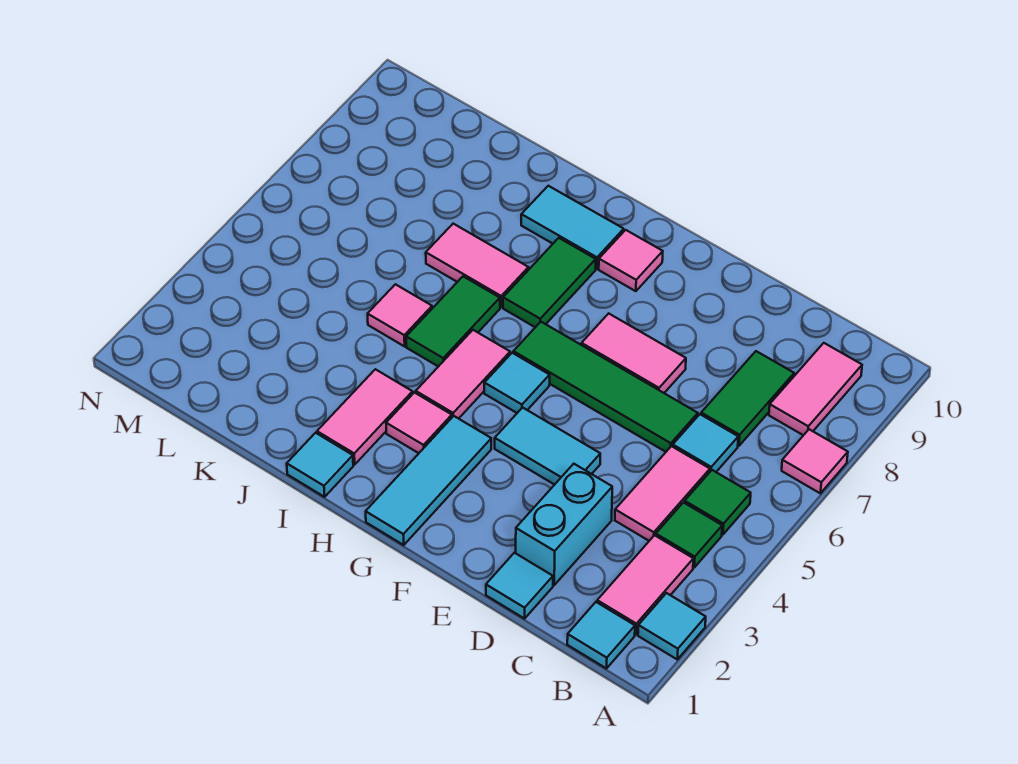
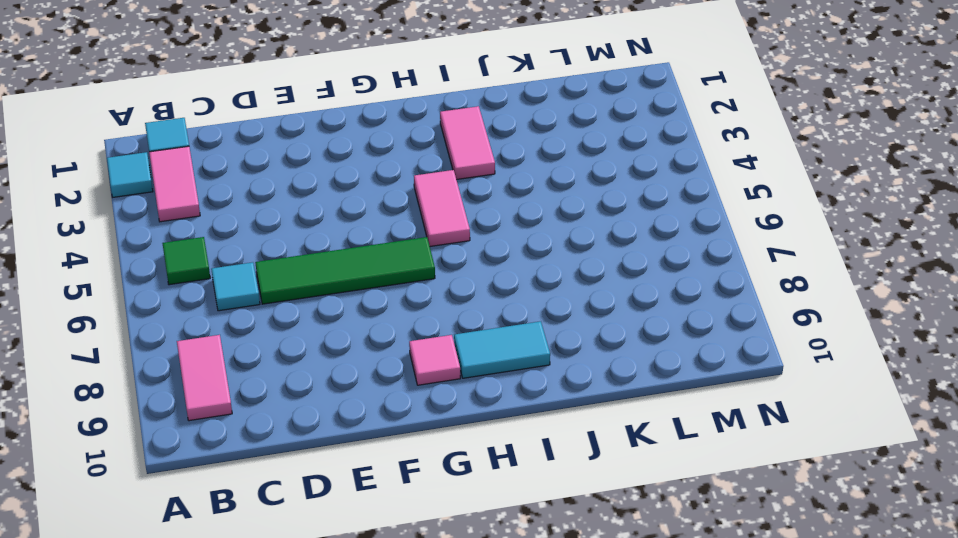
none -> pink tile A7 level 1
none -> green tile B4 level 1
none -> pink tile C4:C5 level 1

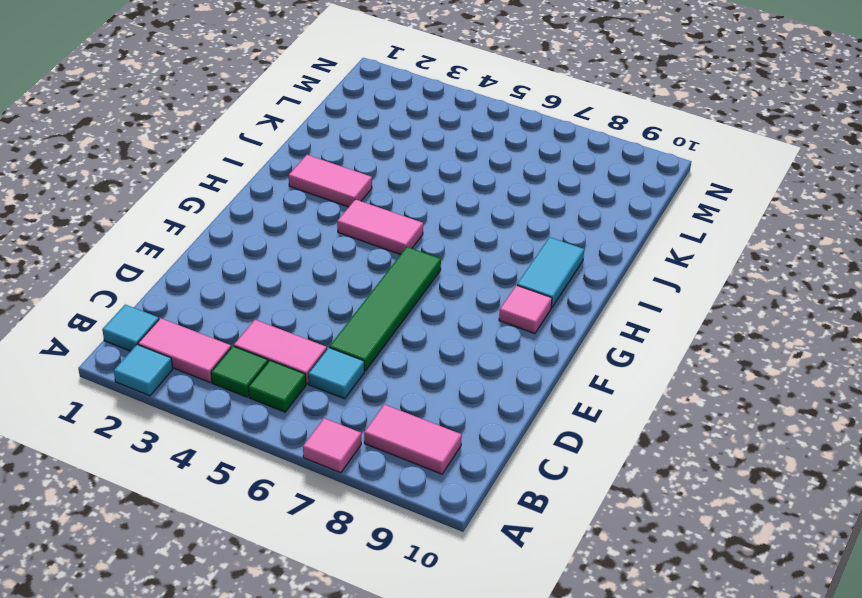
none -> green tile C7:C8 level 1
none -> cyan tile D1 level 1
none -> cyan brick D2:D3 level 1

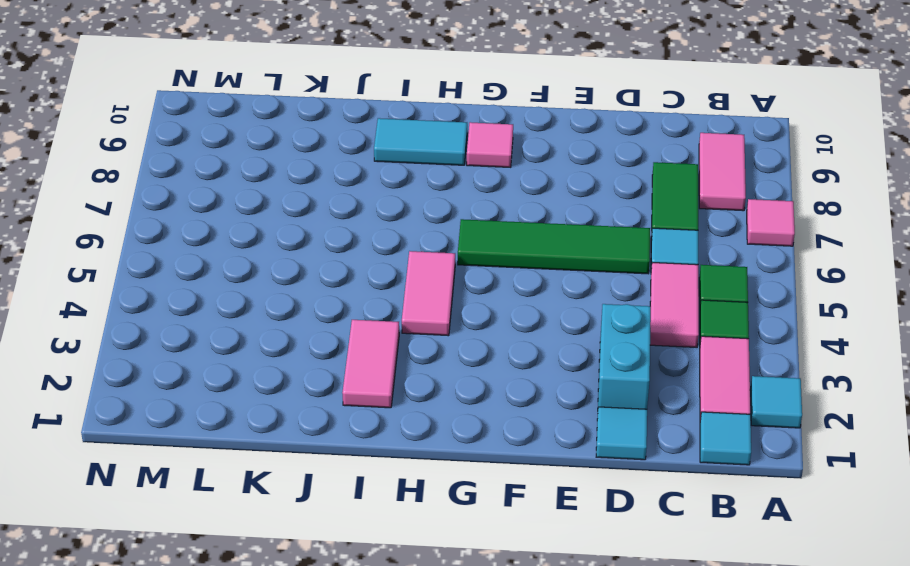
none -> cyan tile E4:F4 level 1
none -> pink tile E7:F7 level 1
none -> cyan tile G1:G3 level 1

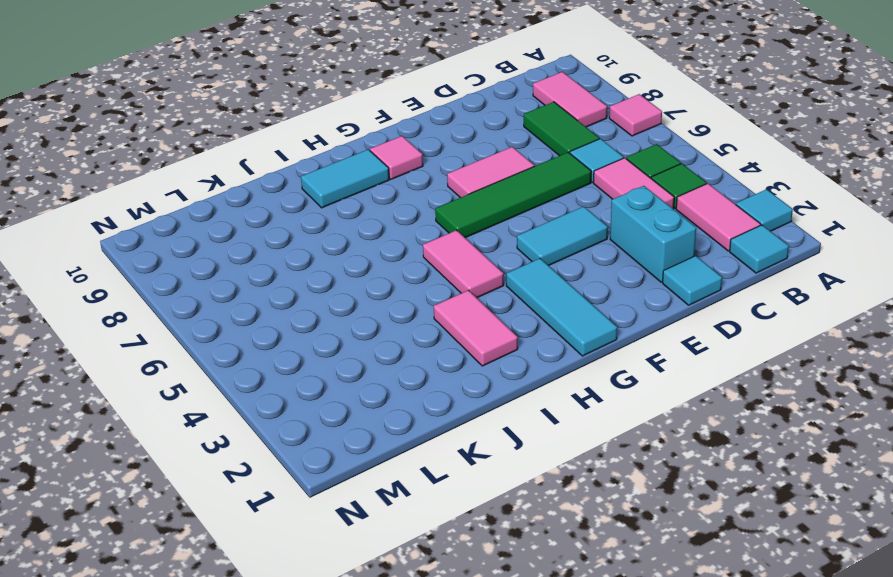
none -> cyan tile G5 level 1
none -> pink tile H3 level 1
none -> green tile H7:H8 level 1

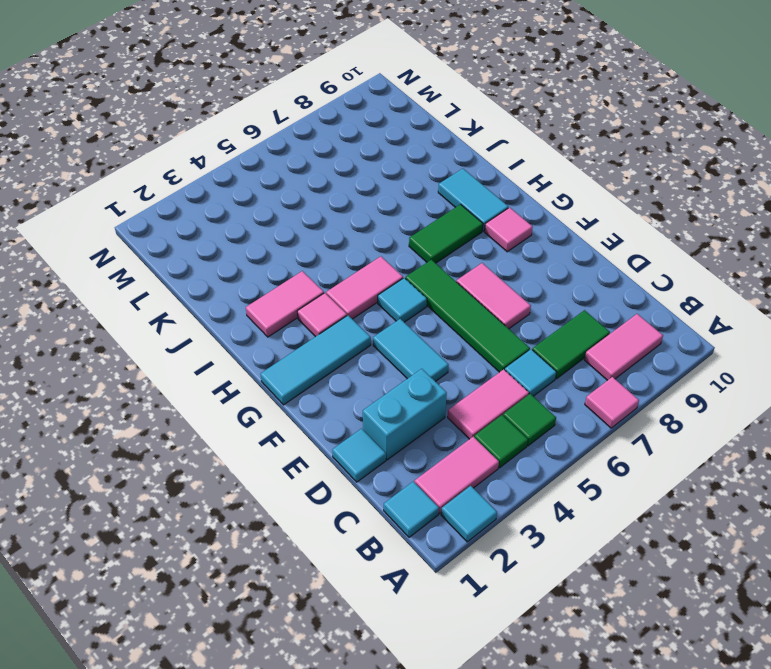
none -> cyan tile I1 level 1
none -> green tile I5:I6 level 1
none -> pink tile I7:J7 level 1

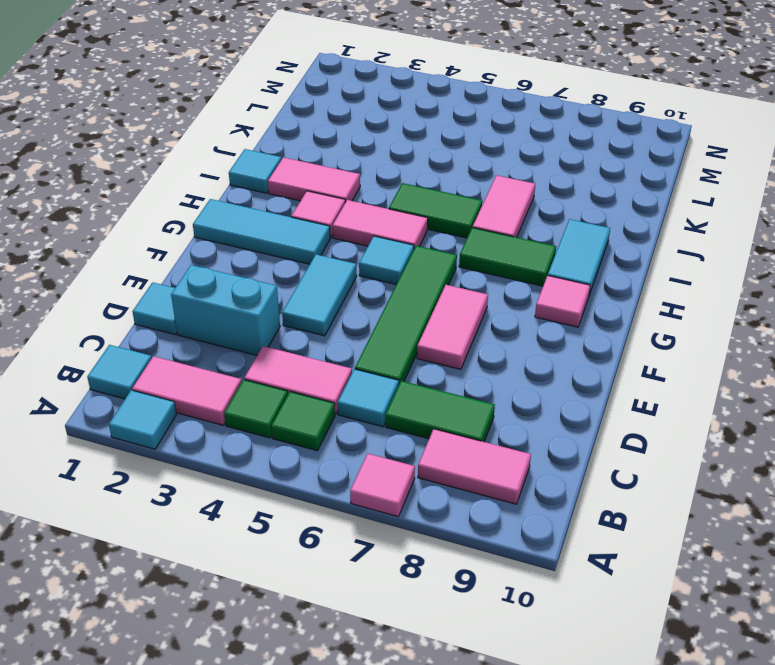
none -> pink tile J5 level 1

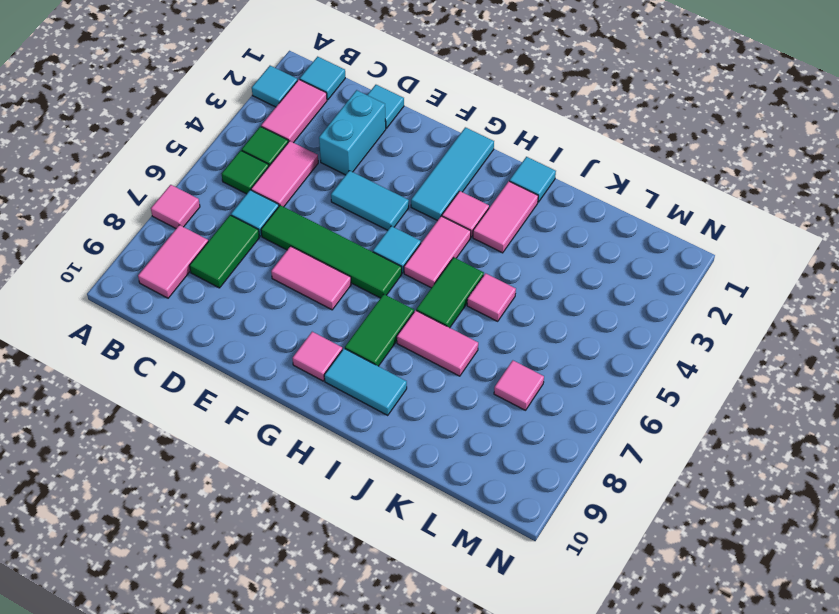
pink tile L7 level 1 -> none

